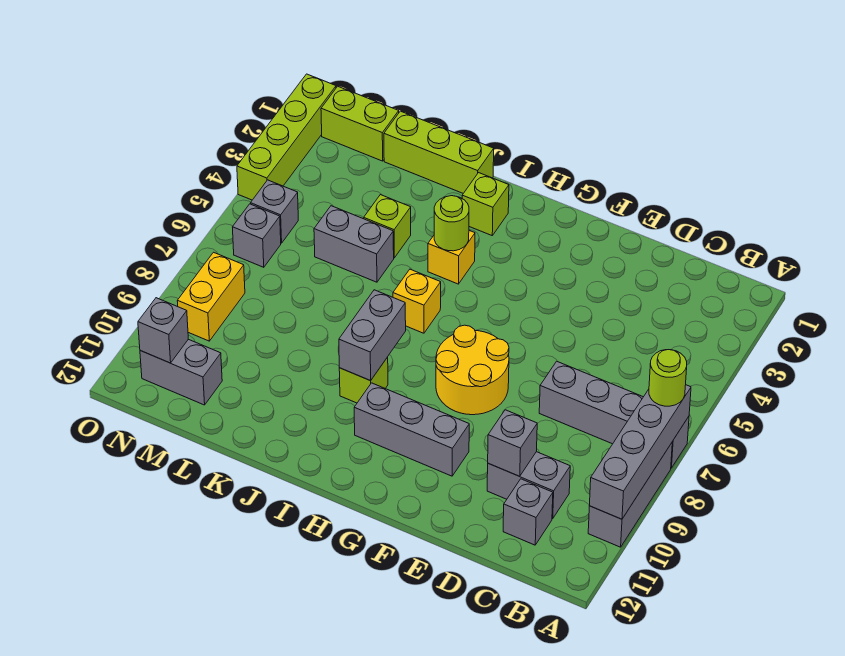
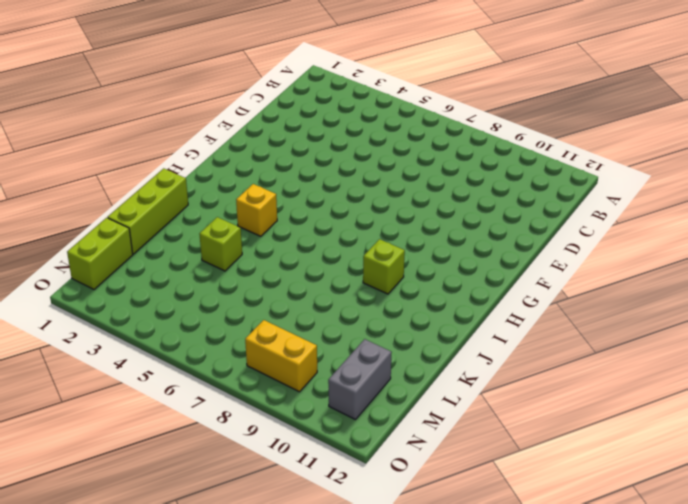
none -> grey brick A7:D7 level 1
none -> grey brick A8:A10 level 1
none -> grey brick C10:D10 level 1

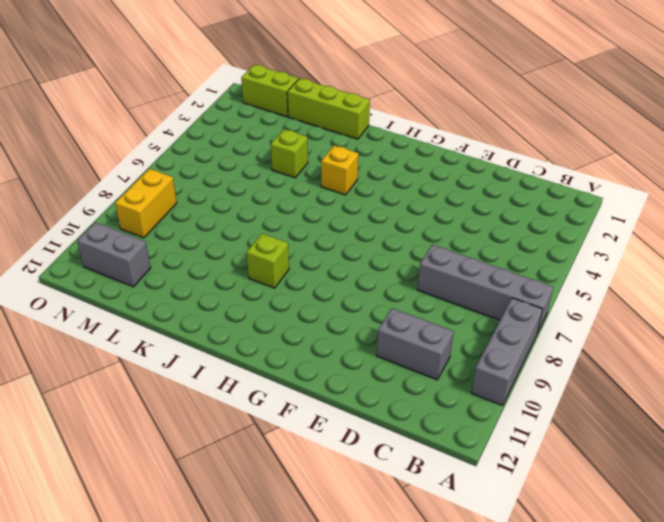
none -> grey brick C11 level 1
none -> yellow round brick F7:G8 level 1
none -> grey brick F10:H10 level 1

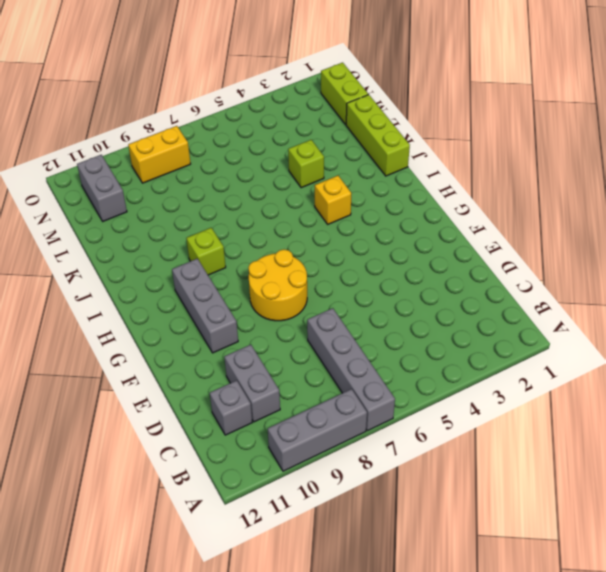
none -> lime brick I2 level 1
none -> yellow brick I6 level 1
none -> grey brick K5:L5 level 1

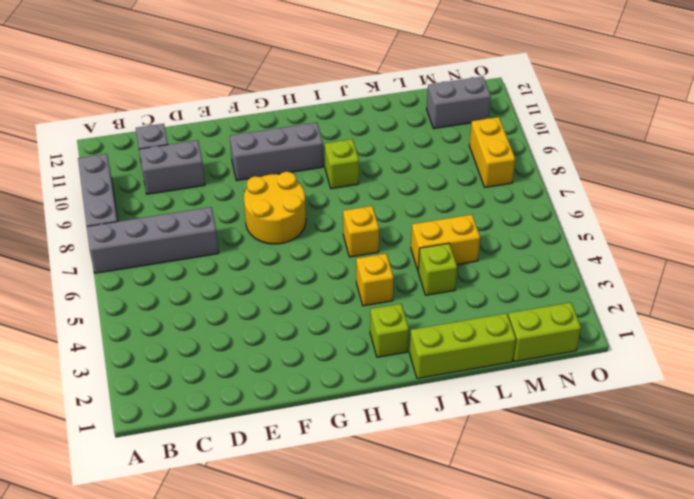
yellow brick K5:L5 level 1 -> grey brick K5:L5 level 1
none -> grey brick N5 level 1
none -> grey brick N6 level 1
none -> lime brick O1:O4 level 1

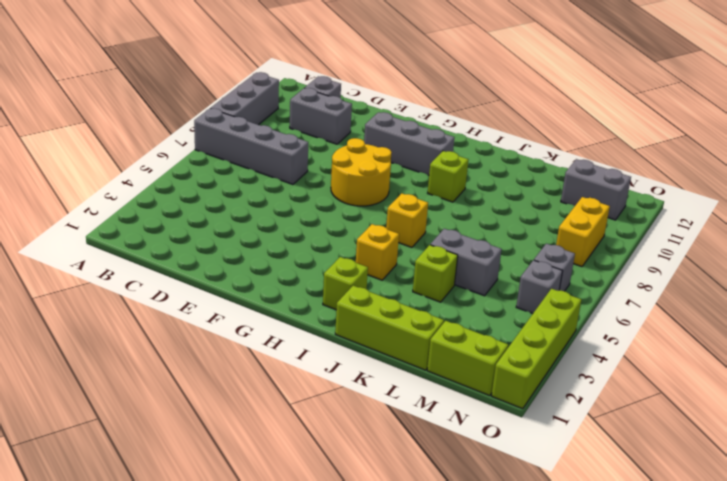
none -> grey brick A7:A10 level 2
none -> grey brick D10 level 2
none -> lime round brick I4 level 2

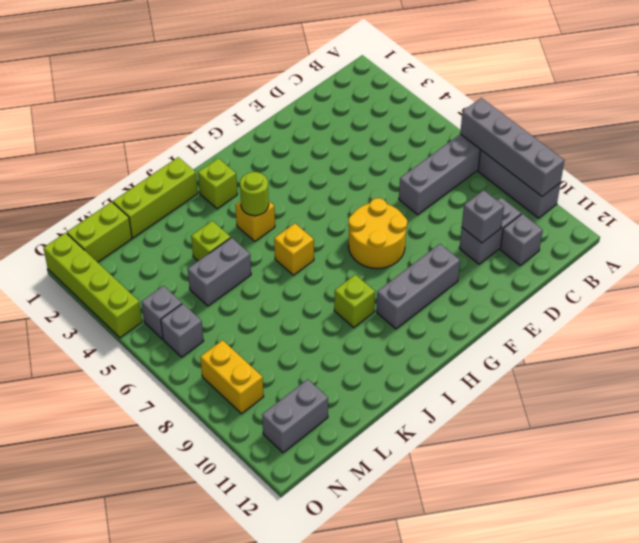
none -> grey brick I8:I9 level 2
none -> grey brick N11 level 2
none -> lime round brick A7 level 3

